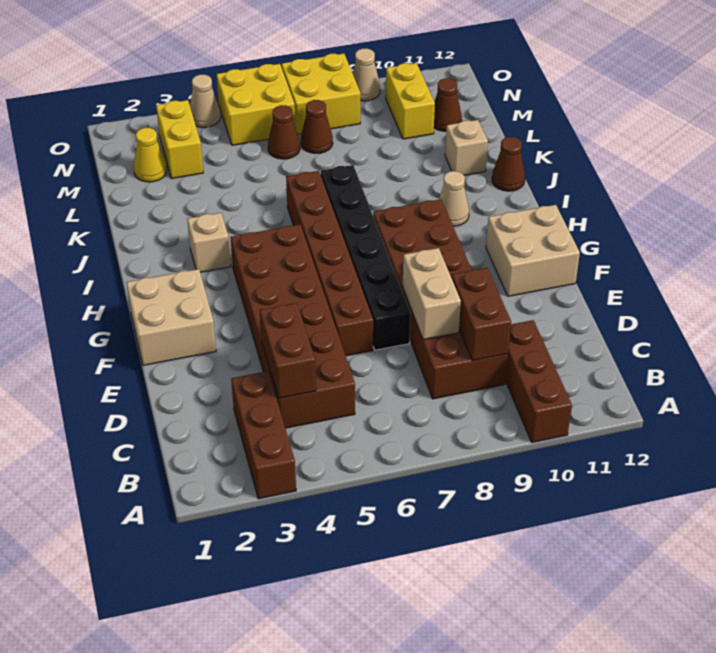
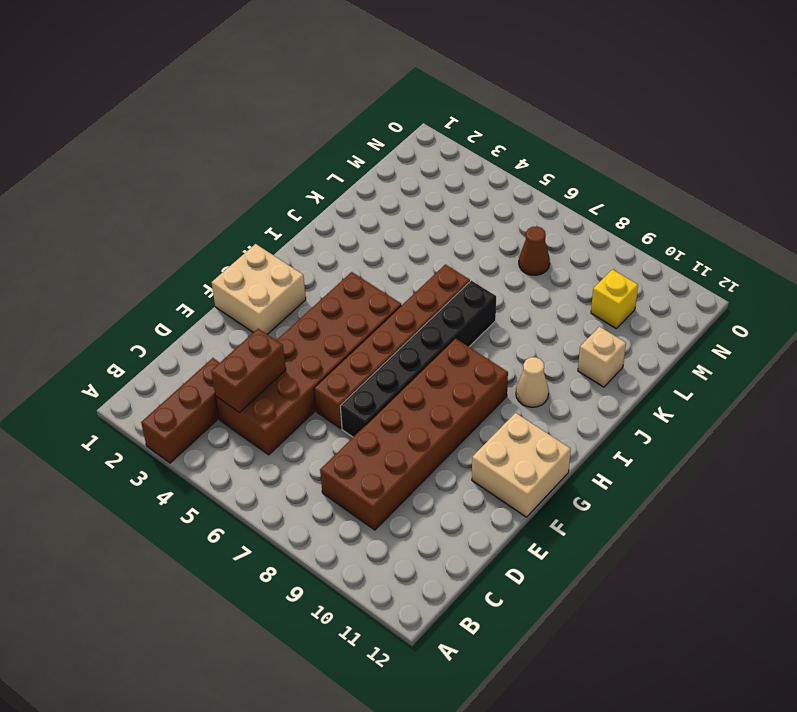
yellow brick M10 level 1 -> yellow brick M10:N10 level 1
none -> brown brick A10:C10 level 1
none -> tan brick I3 level 1
none -> brown cone J12 level 1

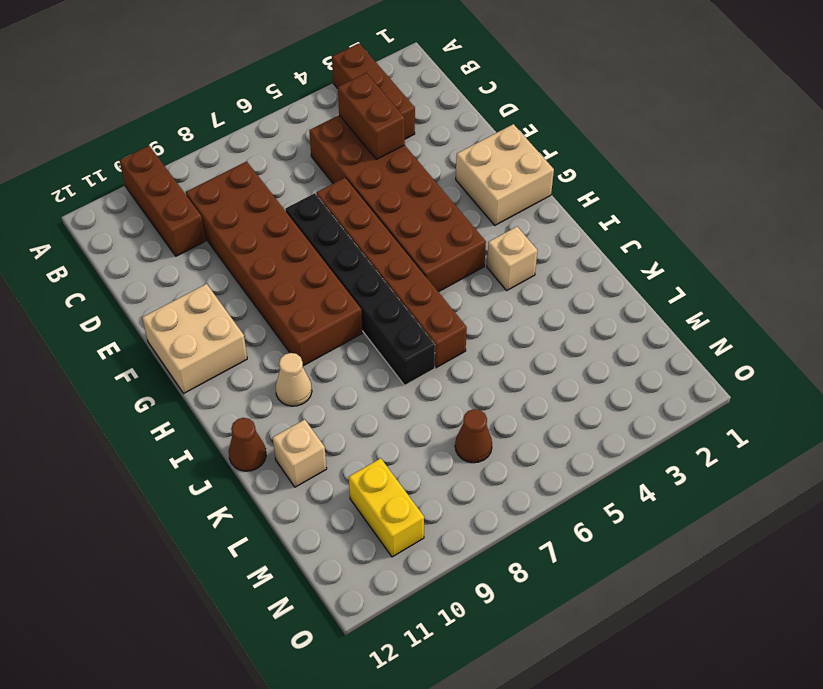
none -> yellow cone M2 level 1
none -> yellow brick M3:N3 level 1
none -> brown cone M6 level 1

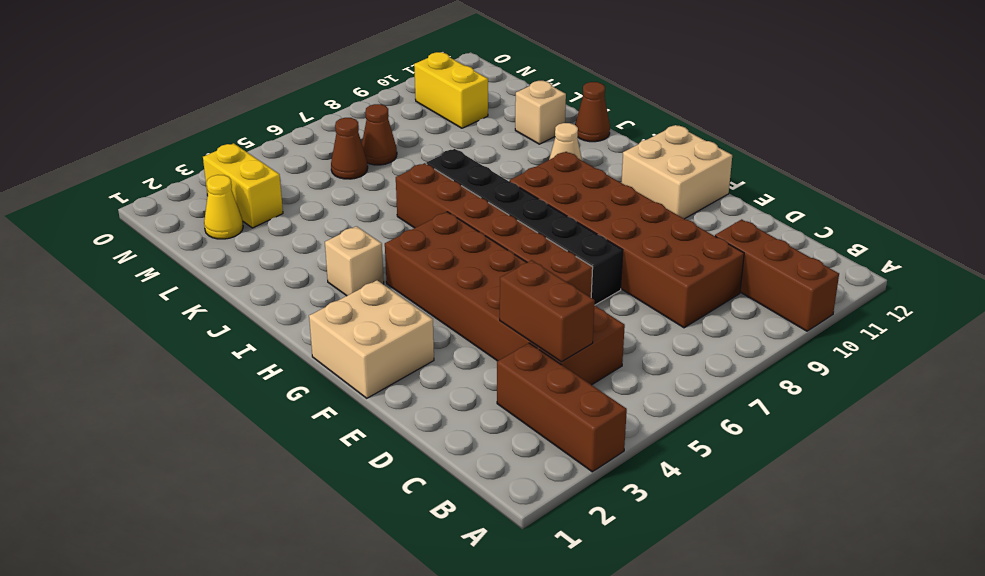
none -> brown cone M11 level 1
none -> yellow brick N5:O6 level 1
none -> yellow brick N7:O8 level 1

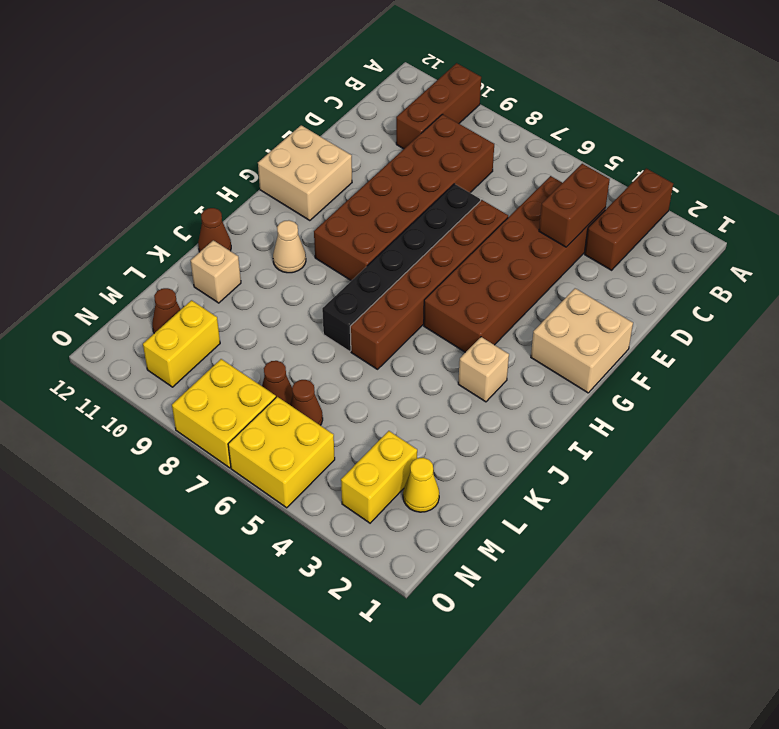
none -> tan cone O4 level 1
none -> tan cone O9 level 1
none -> brown brick C9:D9 level 2

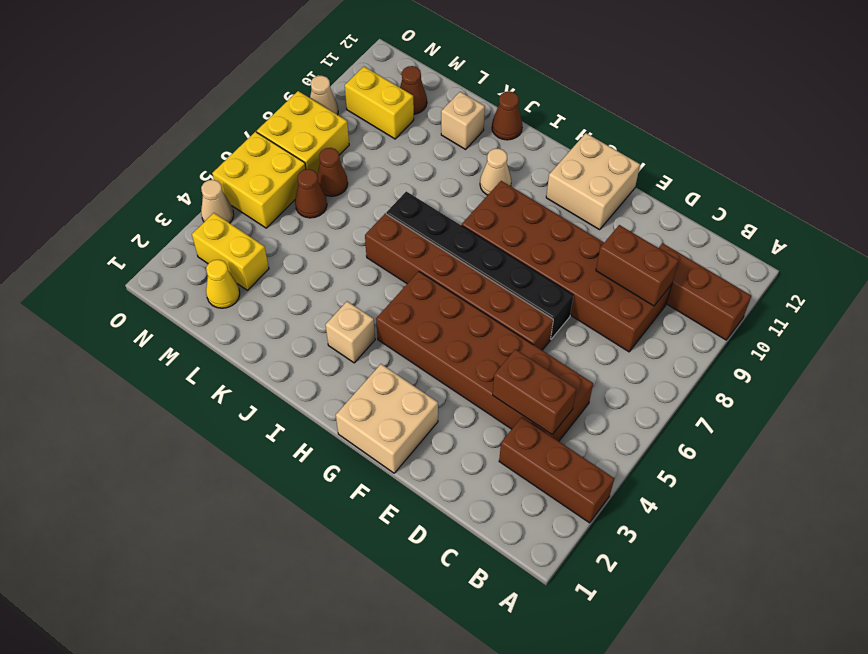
none -> tan brick D8:E8 level 2

